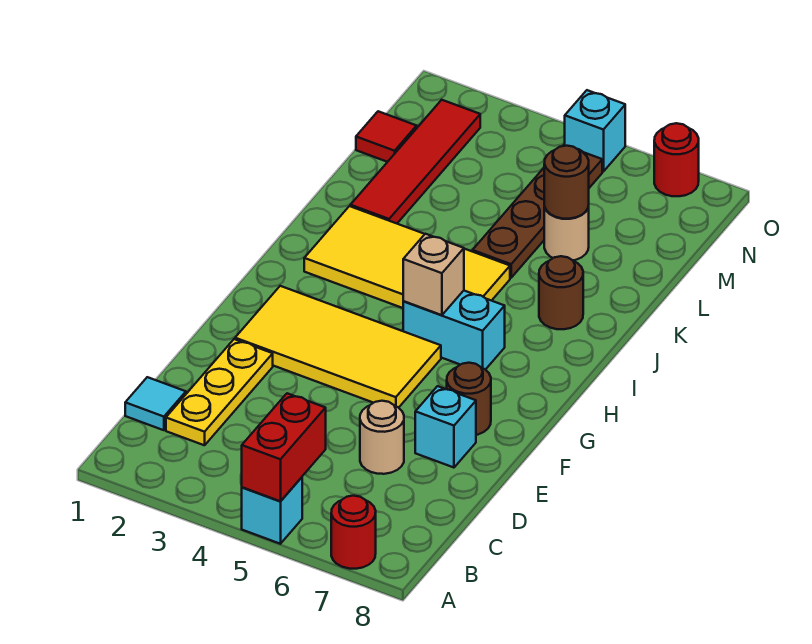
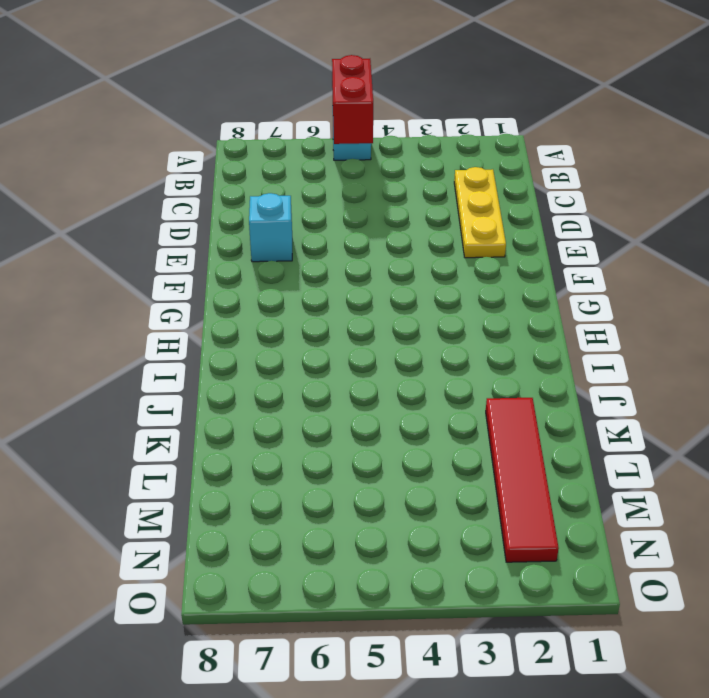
none -> red round brick A7 level 1
none -> cyan tile C1 level 1
none -> tan round brick D6 level 1

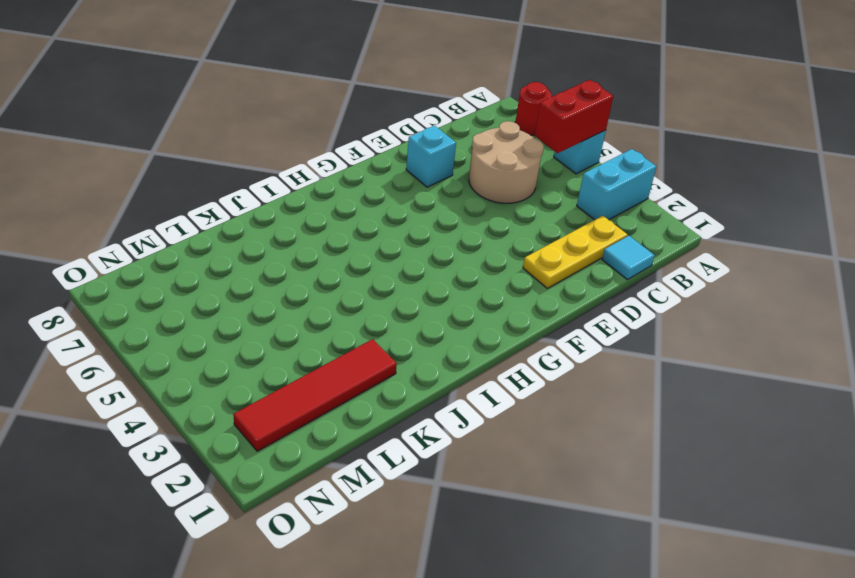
cyan brick A3:B3 level 1 -> cyan brick H5:H6 level 1
tan round brick C5:D6 level 1 -> tan round brick D6 level 1
none -> yellow tile F2:G5 level 1
none -> brown round brick F7 level 1
none -> yellow tile I2:J5 level 1

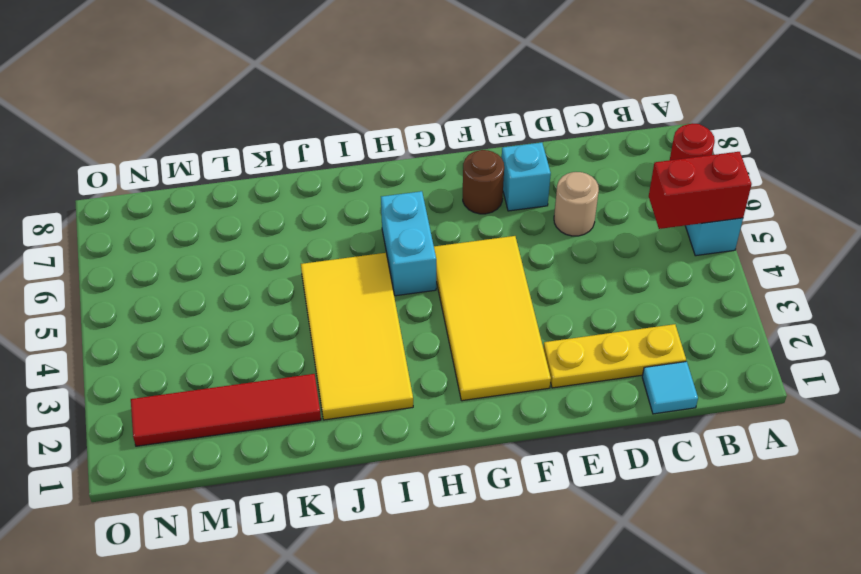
none -> brown round brick J7 level 1
none -> brown plate K5:N5 level 1
none -> tan round brick L6 level 1

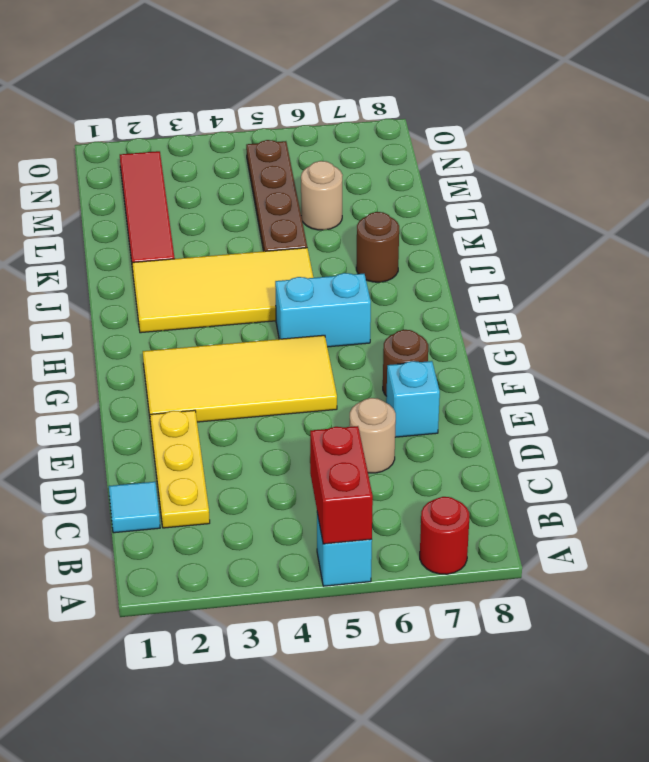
none -> red tile M1 level 1
none -> cyan brick O5 level 1
none -> red round brick O7 level 1

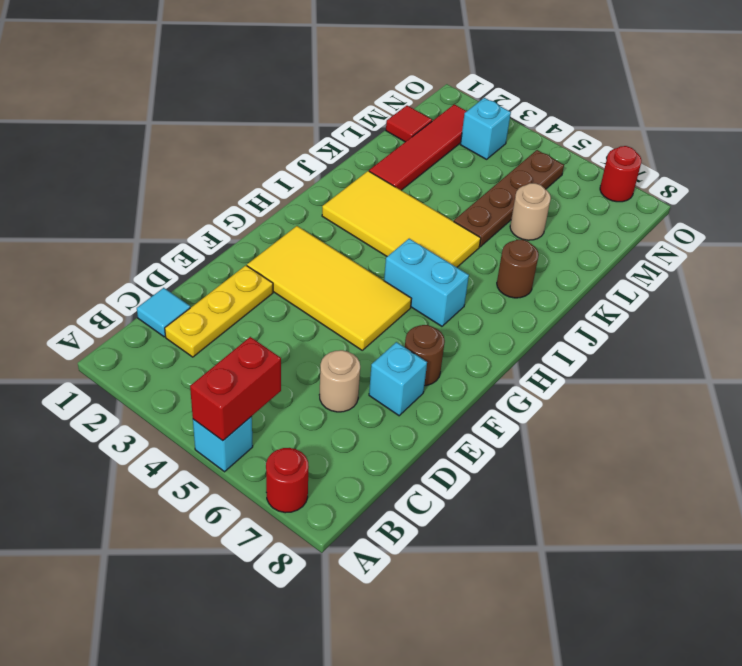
cyan brick N3 level 1 -> cyan brick O5 level 1
none -> tan brick H5 level 2
none -> brown round brick L6 level 2

